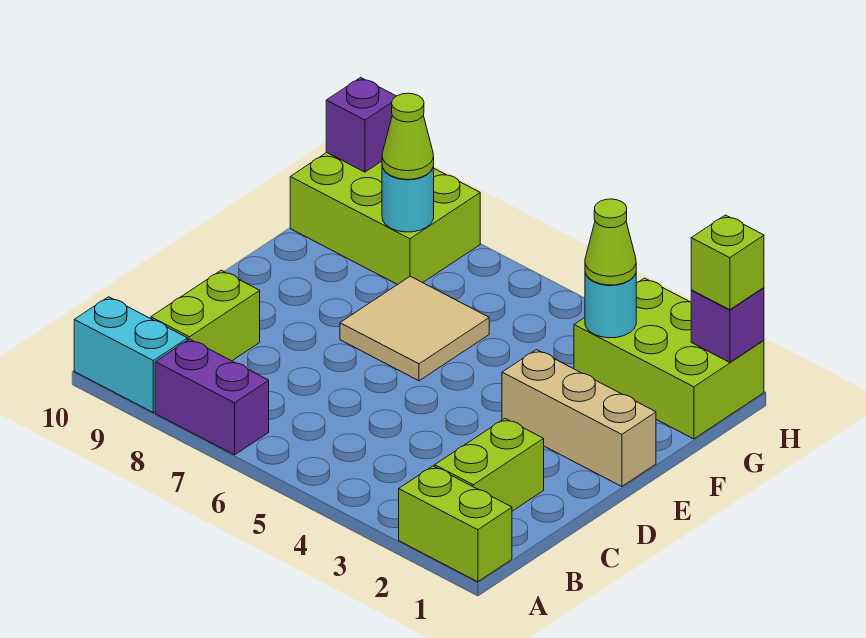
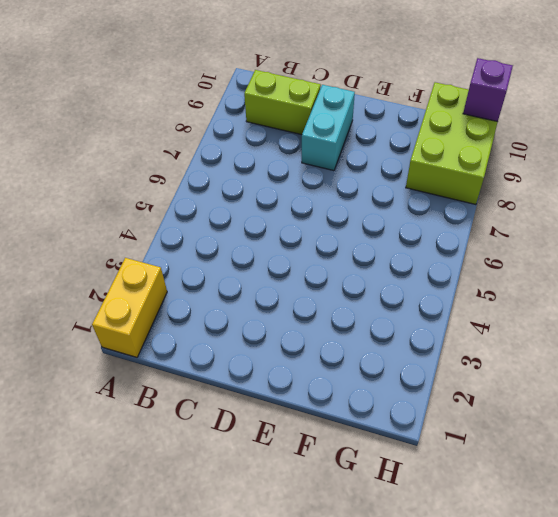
yellow brick A1:A2 level 1 -> lime brick A1:A2 level 1
cyan brick D8:D9 level 1 -> cyan brick A9:A10 level 1
none -> purple brick A7:A8 level 1
none -> lime brick B2:C2 level 1
none -> tan brick E1:E3 level 1

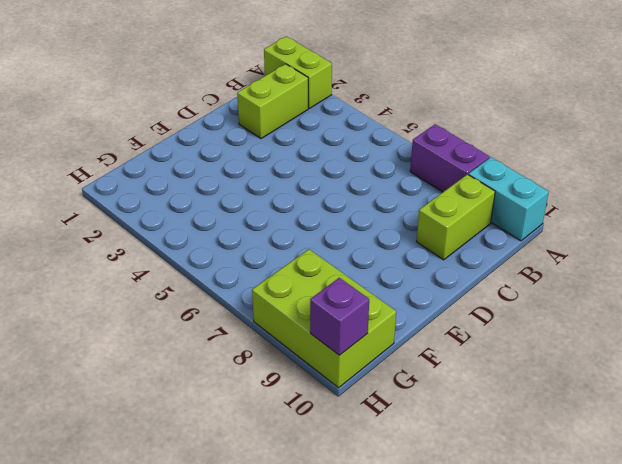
none -> tan brick E1:E3 level 1
none -> tan tile E6:F7 level 1
none -> lime brick G1:H3 level 1

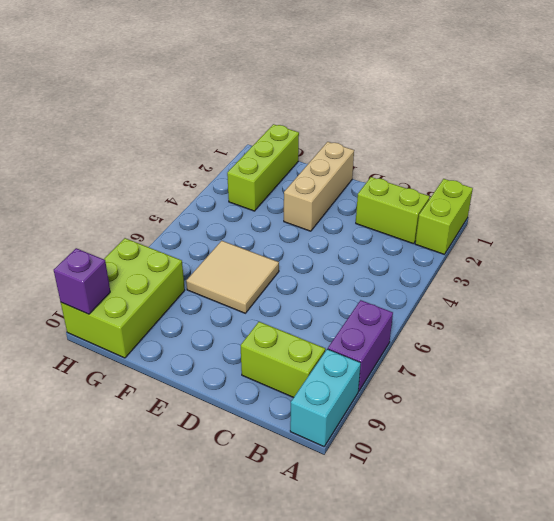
lime brick G1:G3 level 1 -> lime brick G1:H3 level 1
none -> cyan round brick G3 level 2
none -> cyan round brick G8 level 2
none -> purple brick H1 level 2

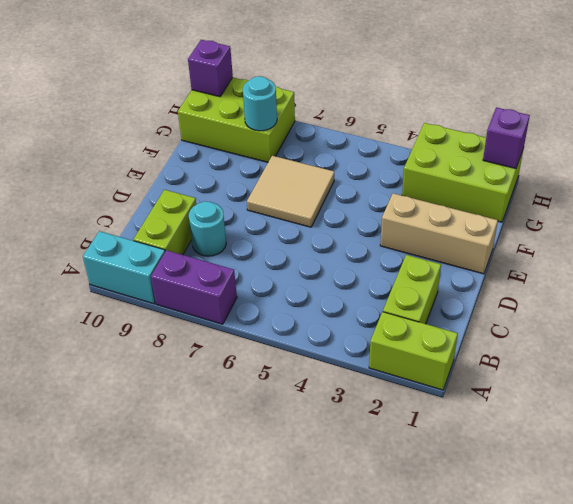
cyan round brick C8 level 1 -> cyan round brick G3 level 2
none -> lime cone G3 level 3
none -> lime cone G8 level 3
none -> lime brick H1 level 3

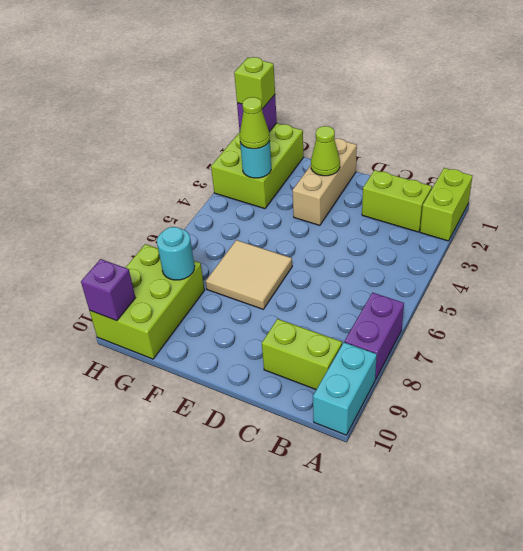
lime cone E2 level 2 -> lime cone G8 level 3

